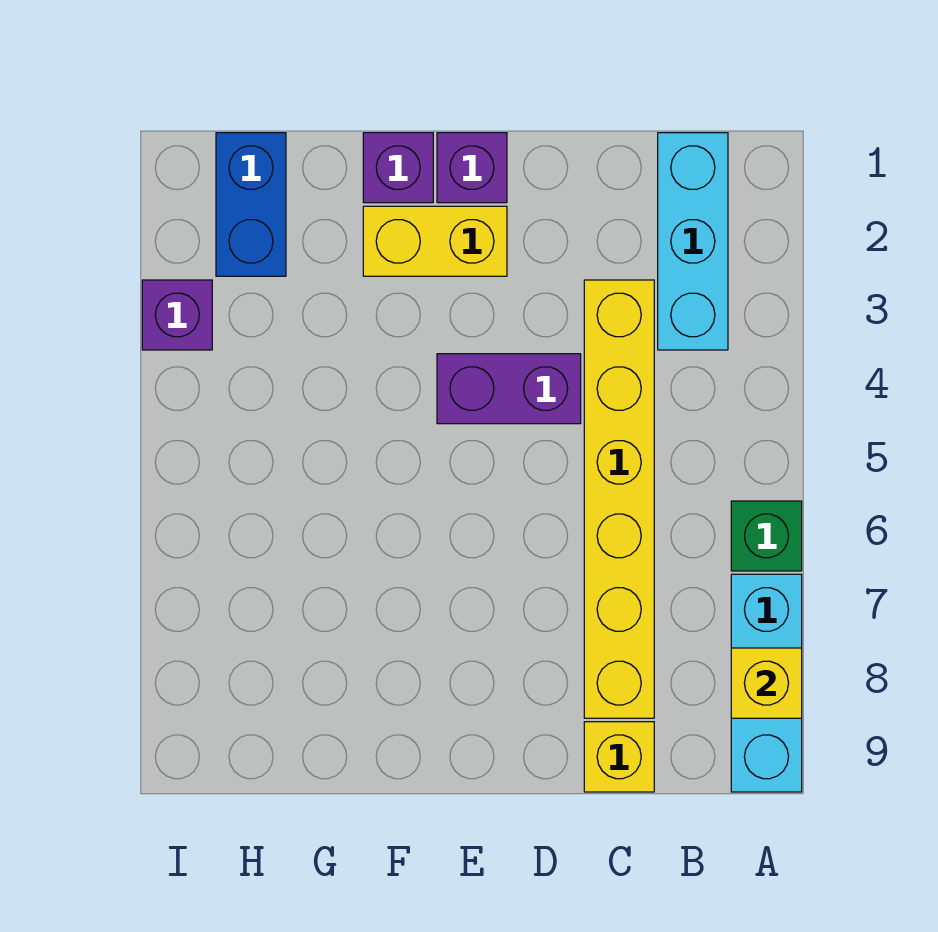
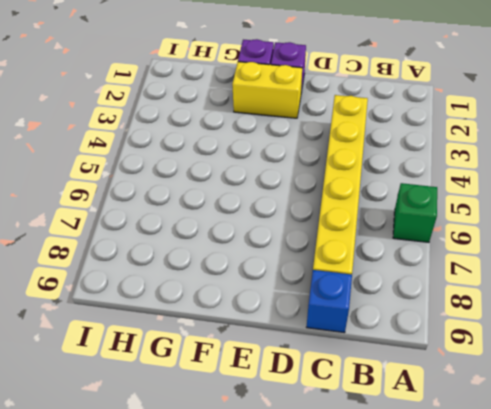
blue brick C9 level 1 -> yellow brick C9 level 1
none -> cyan brick A7:A9 level 1
none -> cyan brick B1:B3 level 1
none -> purple brick D4:E4 level 1

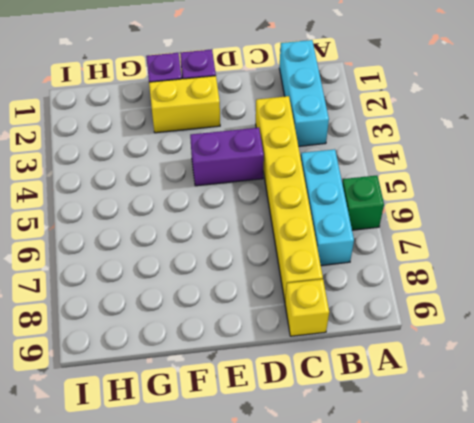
cyan brick B5:B7 level 1 -> cyan brick A7:A9 level 1
none -> blue brick H1:H2 level 1
none -> purple brick I3 level 1
none -> yellow brick A8 level 2

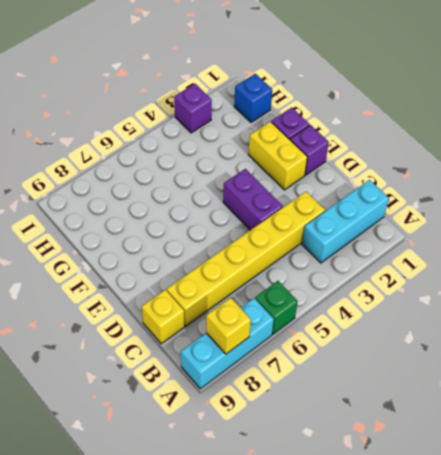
blue brick H1 level 1 -> blue brick H1:H2 level 1

